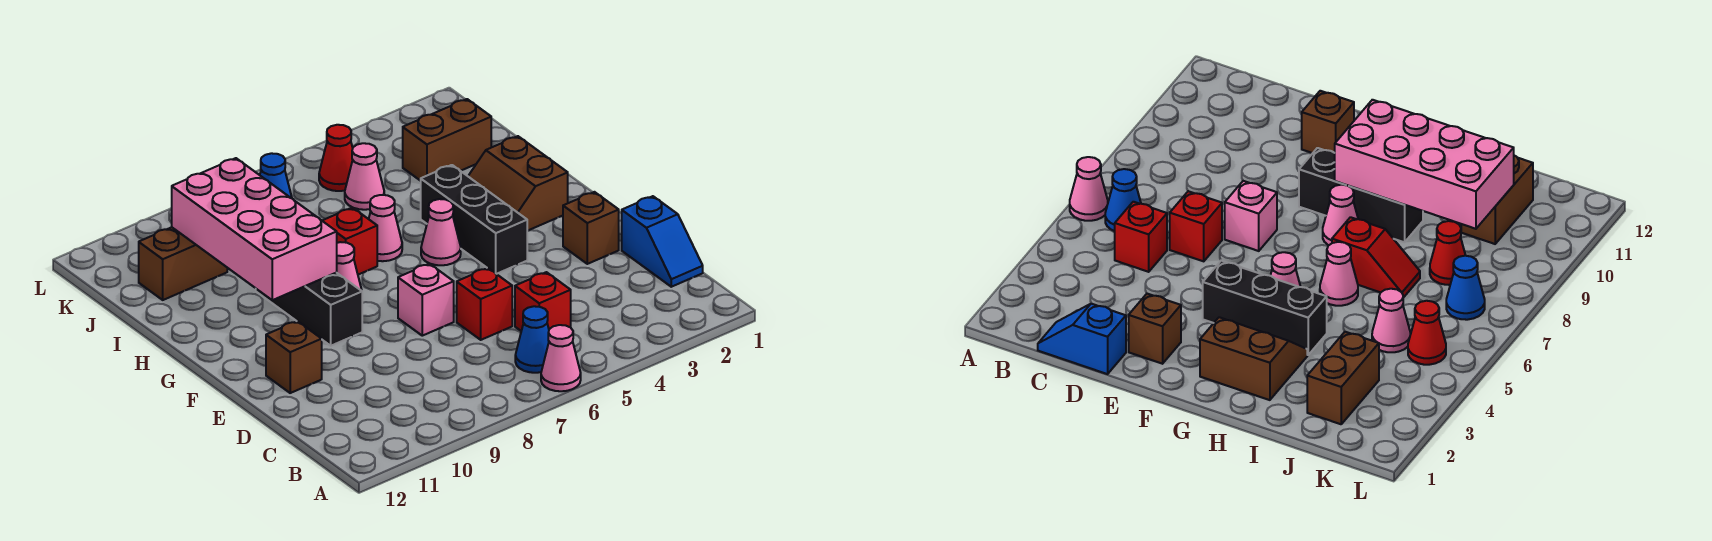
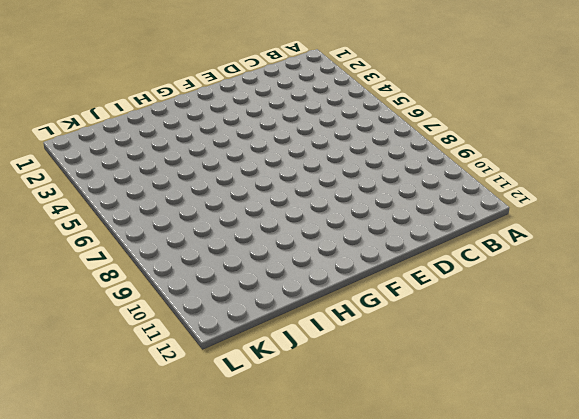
none -> pink cone A6 level 1
none -> blue cone B6 level 1
none -> blue slope C1:D1 level 1 top D

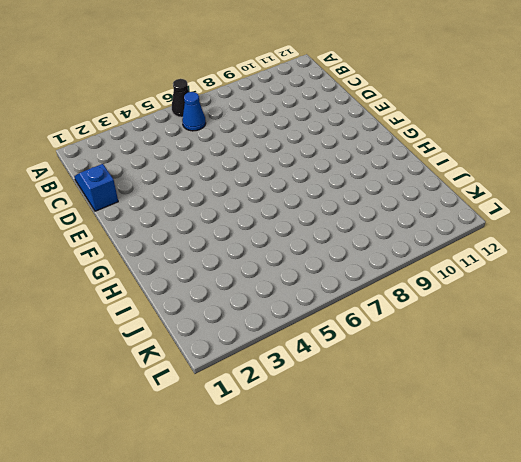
black cone A6 level 1 -> pink cone A6 level 1
none -> red brick C5 level 1
none -> red brick D6 level 1
none -> brown brick E2 level 1

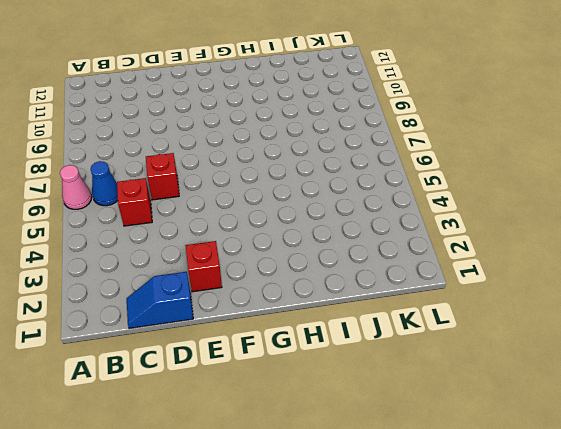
red brick E2 level 1 -> brown brick E2 level 1
none -> pink brick E7 level 1
none -> brown brick E11 level 1
none -> black brick F4:H4 level 1

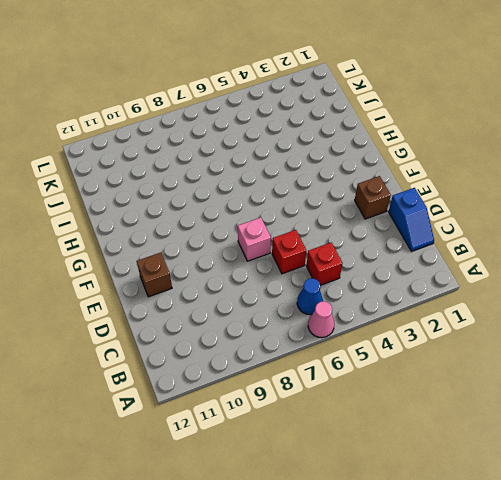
none -> black brick F4:H4 level 1
none -> black brick F9:H9 level 1
none -> brown slope G2:H3 level 1 top 2

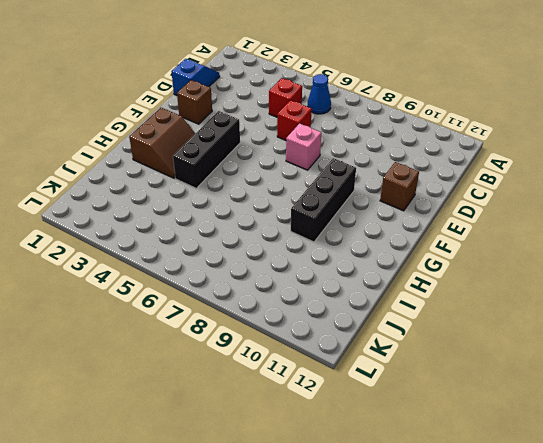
none -> pink cone A6 level 1
none -> pink cone G5 level 1
none -> pink cone G8 level 1

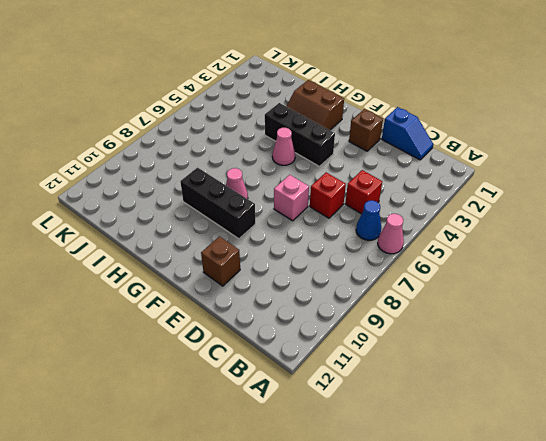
none -> pink cone H6 level 1
none -> red slope H7:I7 level 1 top H
none -> brown brick J2:J3 level 1

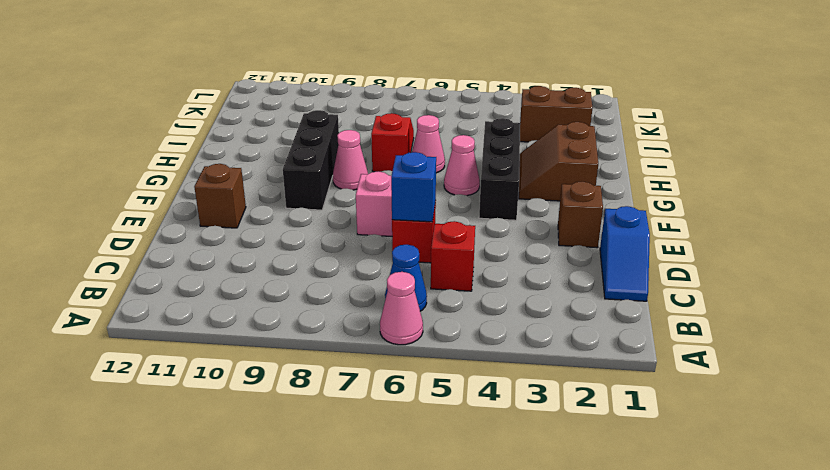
blue brick D6 level 2 -> none
none -> pink cone J5 level 1
none -> red cone J8 level 1
none -> brown brick J10:J11 level 1

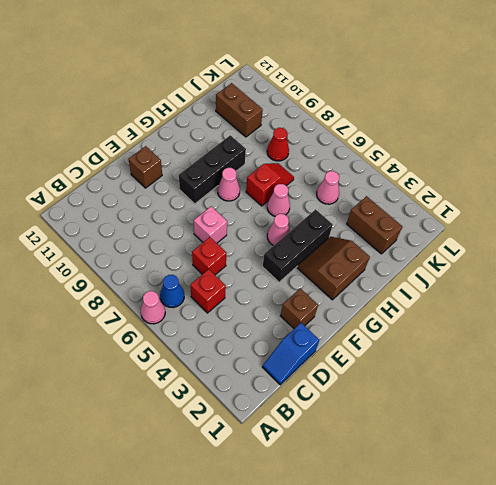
none -> red cone K5 level 1
none -> blue cone K7 level 1
none -> pink brick G9:J10 level 2

